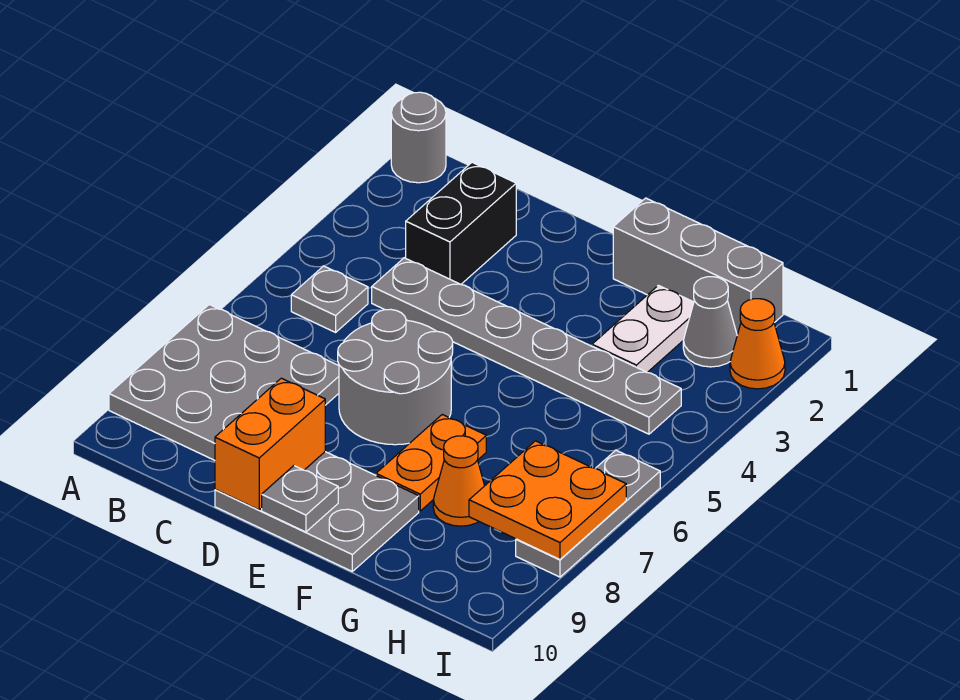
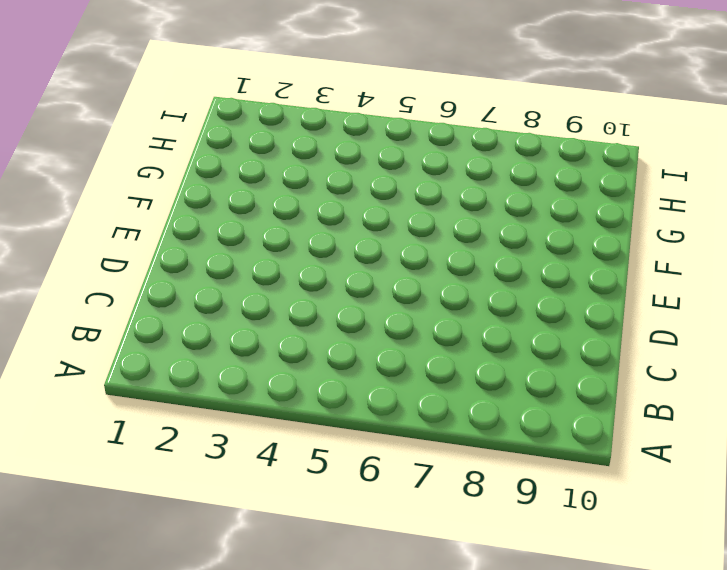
none -> grey round brick A1 level 1
none -> grey plate A7:C9 level 1
none -> grey plate B5 level 1

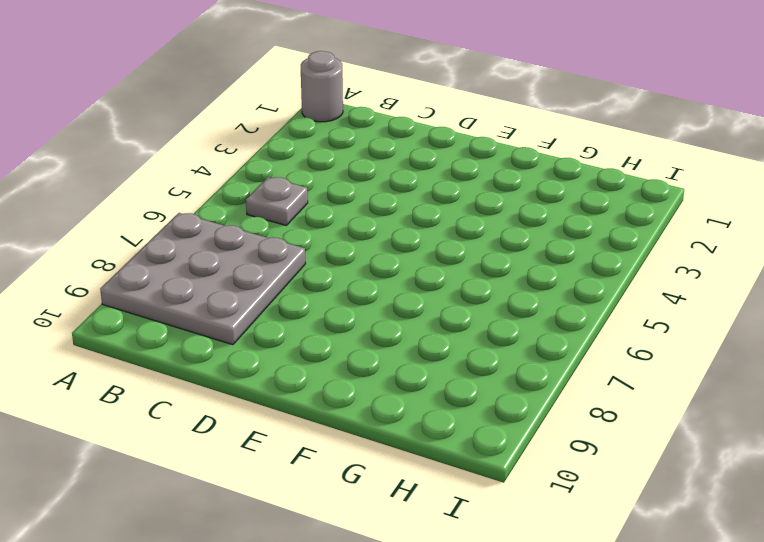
none -> black brick C2:C3 level 1
none -> grey plate C4:H4 level 1
none -> grey round brick D6:E7 level 1

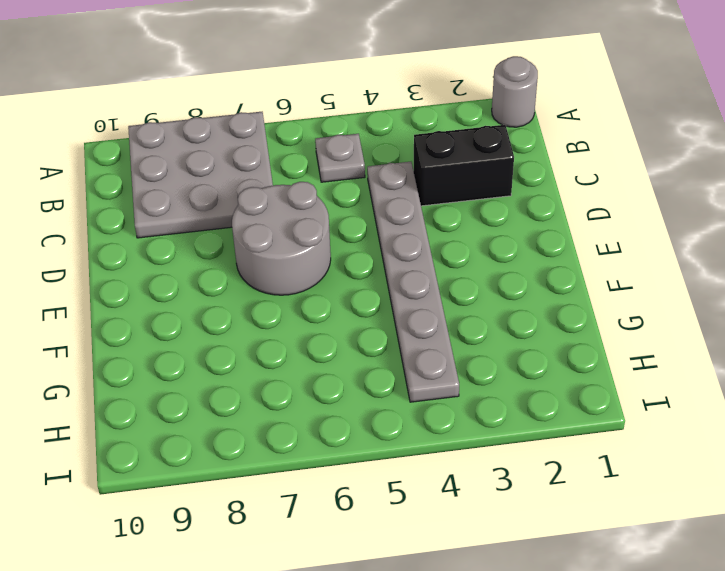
none -> grey plate D9:F10 level 1
none -> grey brick F1:H1 level 1
none -> orange plate F7:F8 level 1

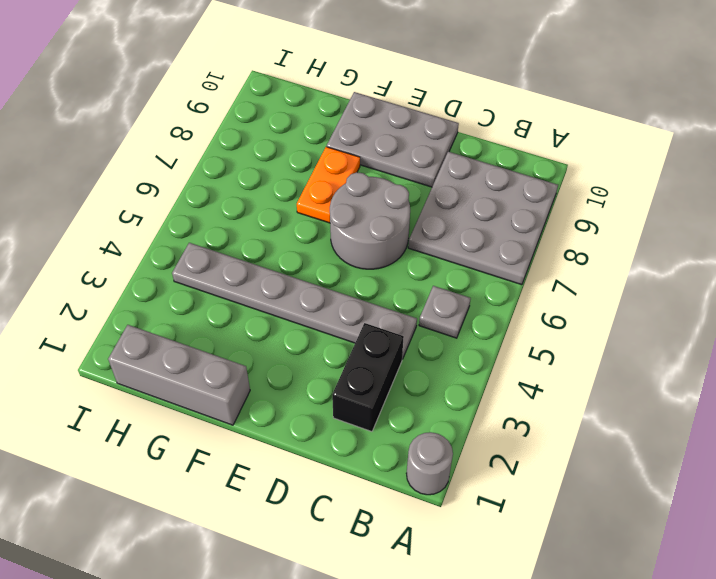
none -> white plate G2:G3 level 1
none -> orange cone G8 level 1
none -> grey cone H2 level 1

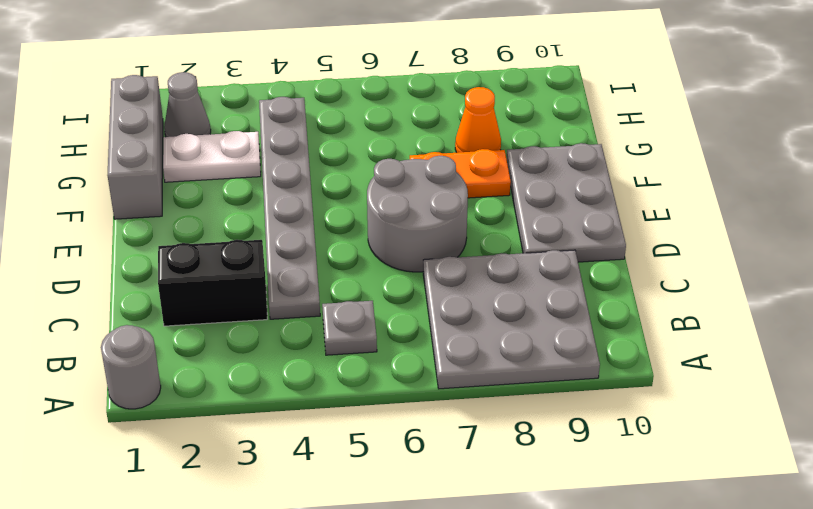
none -> orange cone I2 level 1
none -> grey plate I6:I8 level 1
none -> orange brick D9:D10 level 2

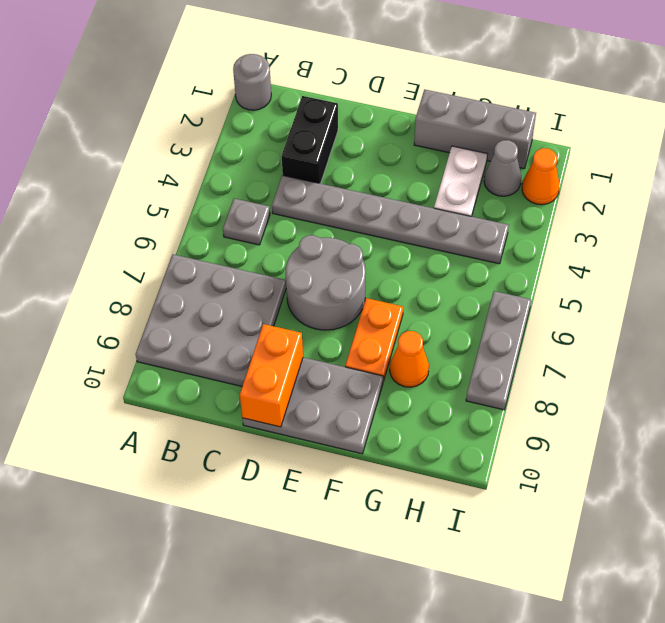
none -> grey plate E10 level 2
none -> orange plate H7:I8 level 2

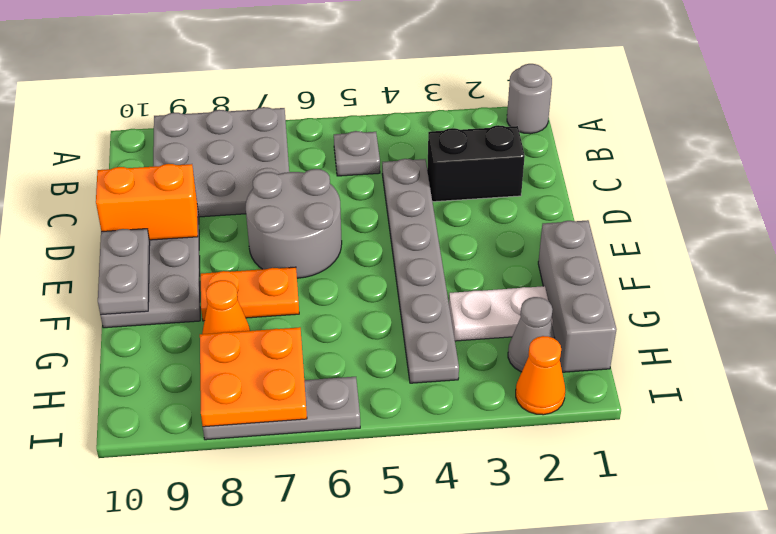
grey plate E10:F10 level 2 -> grey plate E10 level 2

